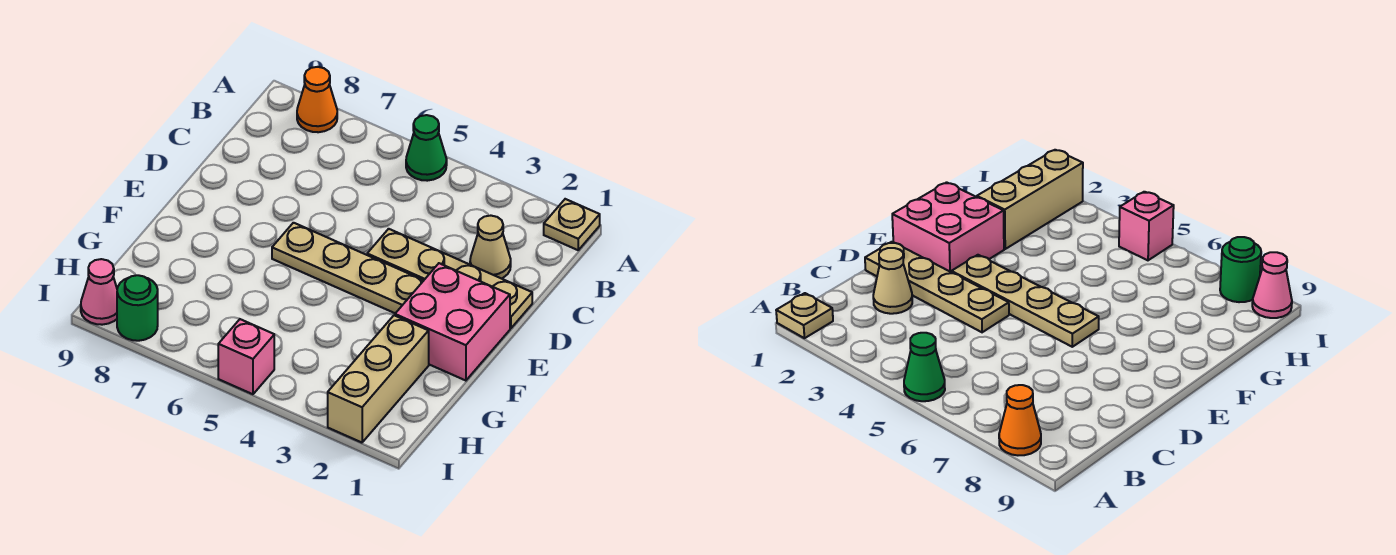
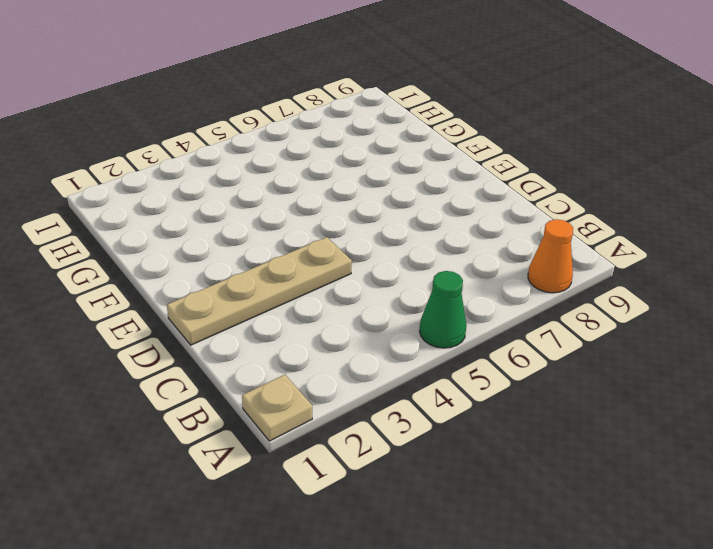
none -> tan cone C2 level 1
none -> pink brick E1:F2 level 1

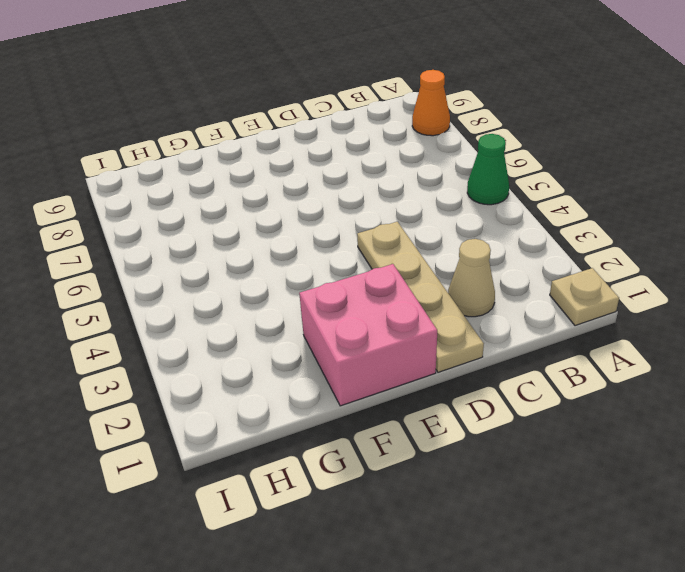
none -> tan plate E3:E6 level 1
none -> tan brick G2:I2 level 1

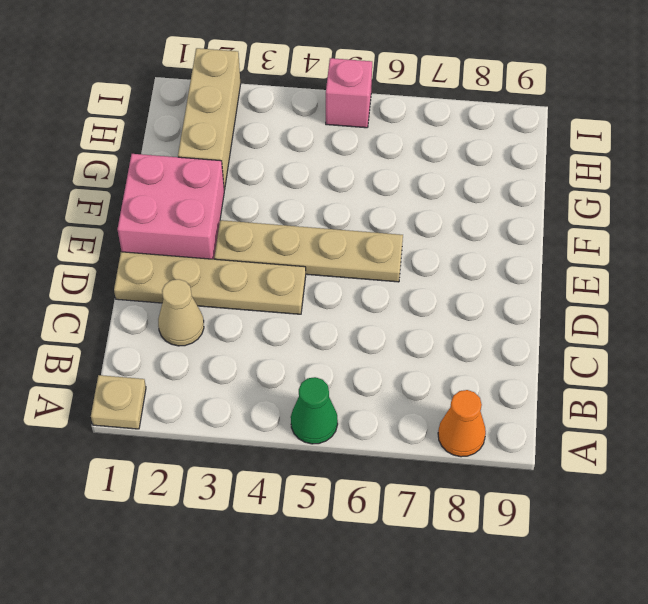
none -> green round brick I8 level 1
none -> pink cone I9 level 1

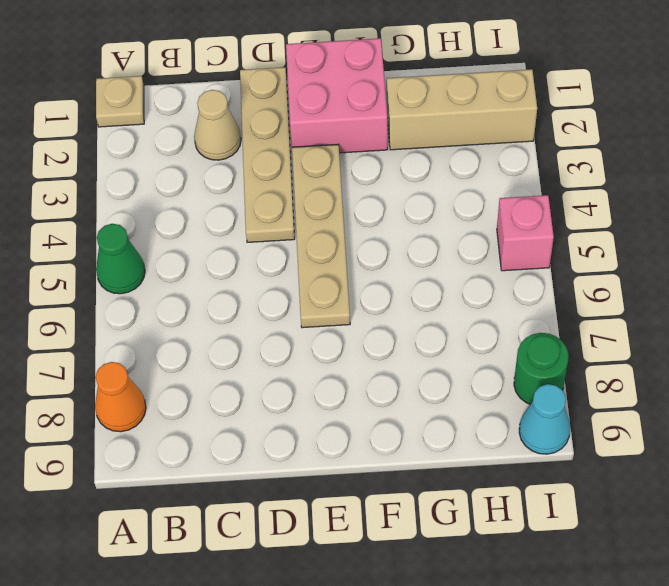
cyan cone I9 level 1 -> pink cone I9 level 1

